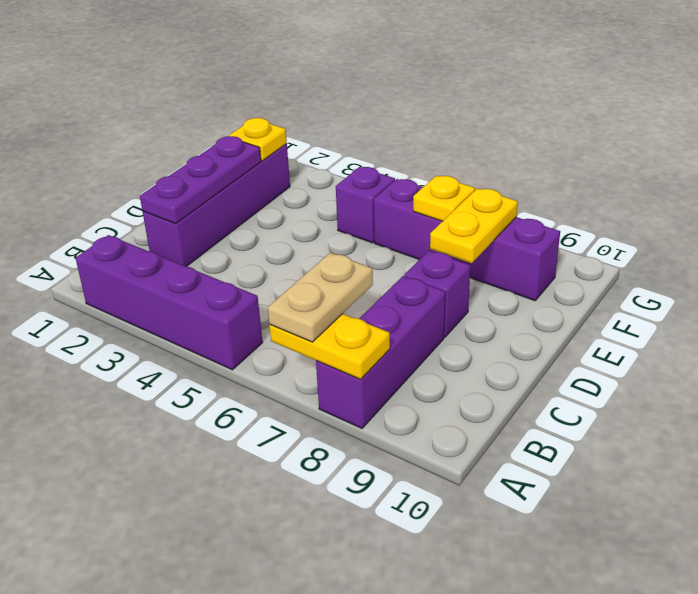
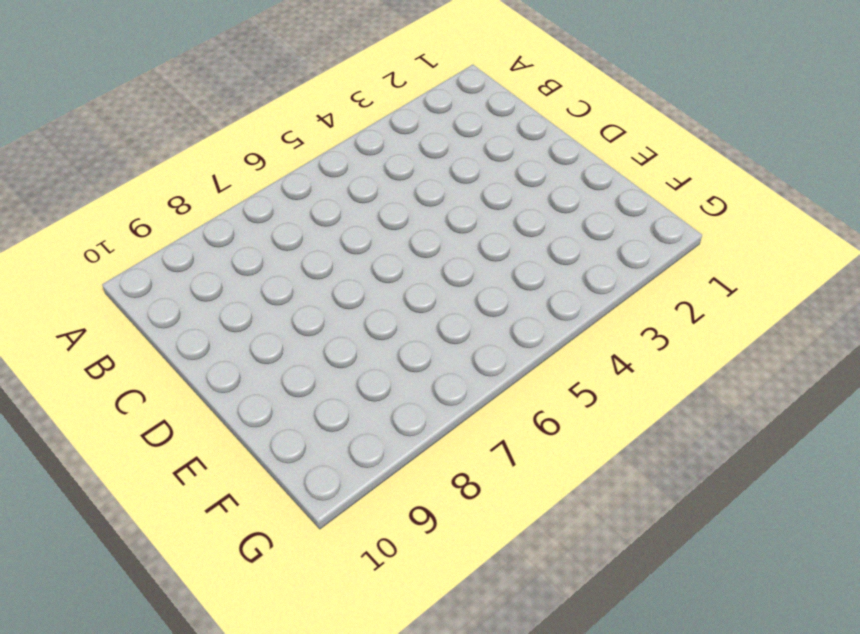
none -> purple brick A2:A5 level 1
none -> purple brick A8:C8 level 1
none -> purple brick C2:F2 level 1

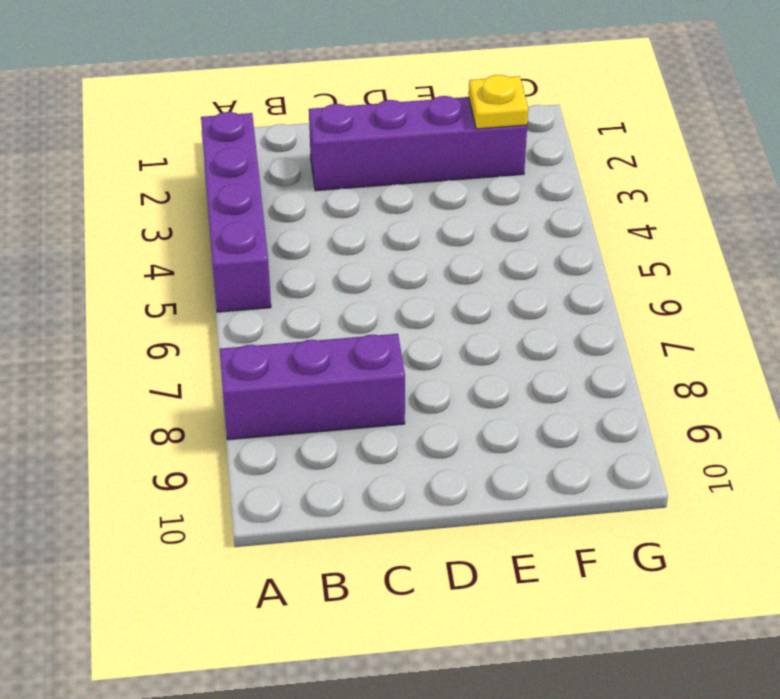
none -> purple brick D8 level 1
none -> purple brick F5 level 1
none -> purple brick F6:F9 level 1

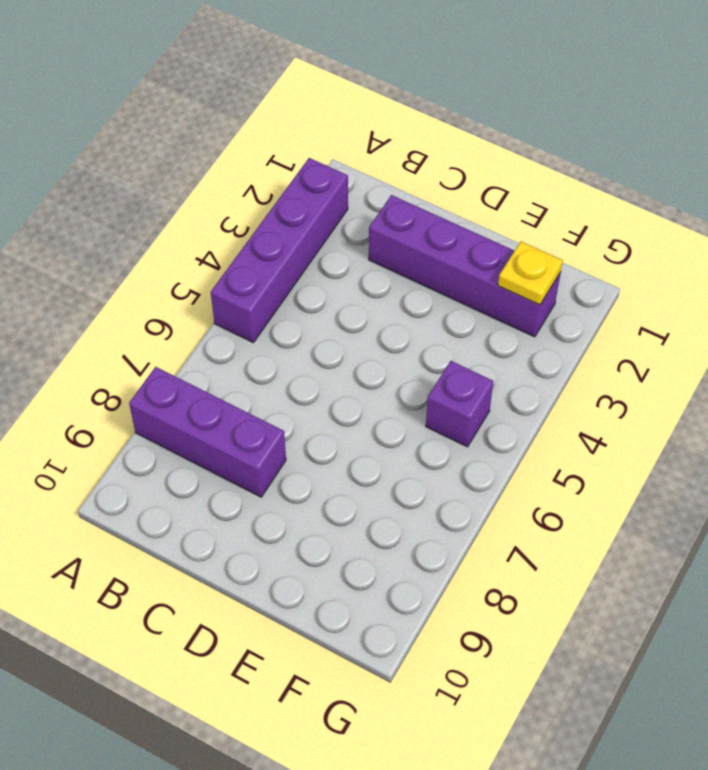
none -> purple brick D8 level 1
none -> purple brick F6:F9 level 1
none -> yellow plate A7:A8 level 2

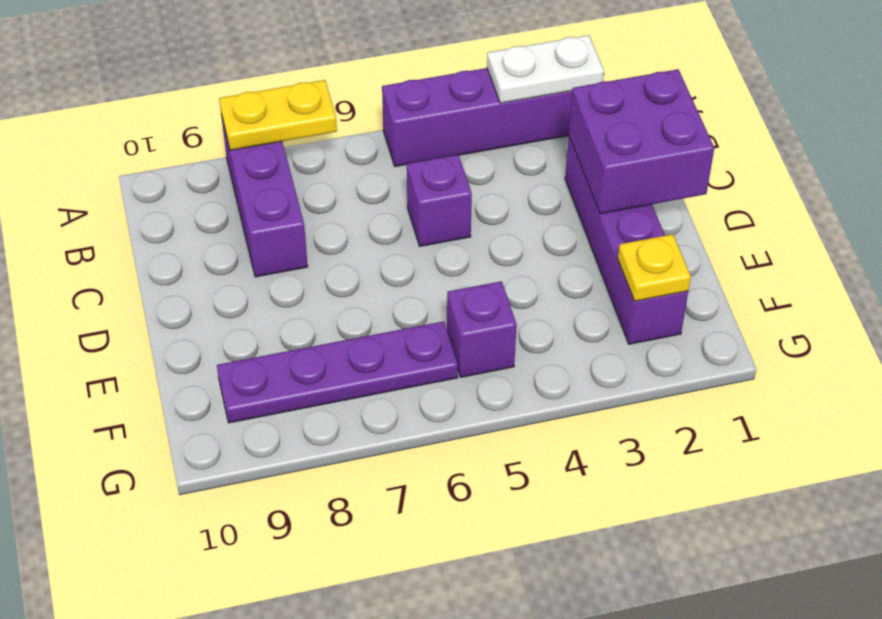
white plate A2:A3 level 2 -> none
purple brick C1:D2 level 2 -> purple plate C2:E2 level 2
purple brick C5 level 1 -> purple brick D8 level 1
purple plate F6:F9 level 1 -> purple brick F6:F9 level 1
none -> yellow plate E8:F8 level 2
none -> yellow plate F7 level 2
none -> tan plate A7:B7 level 3

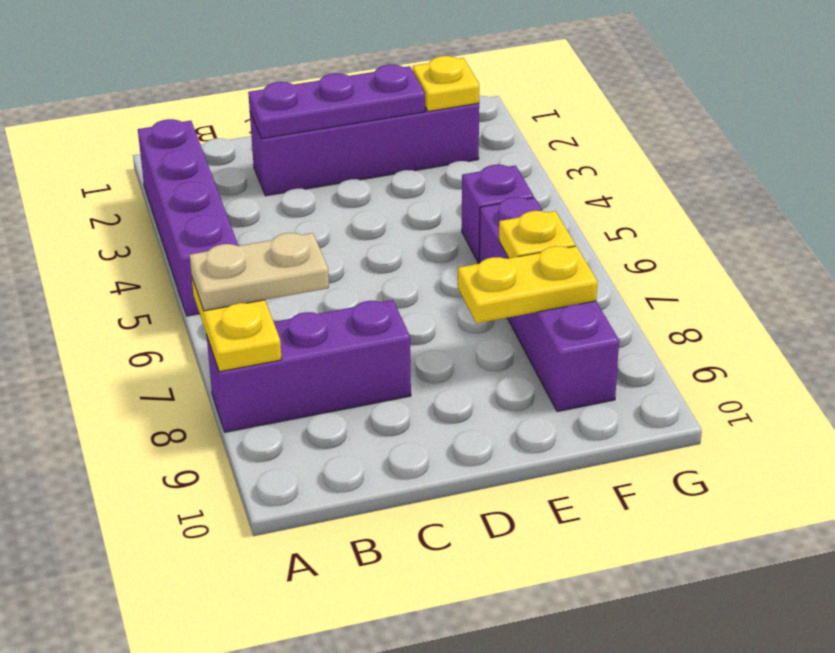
none -> purple brick D8 level 1

